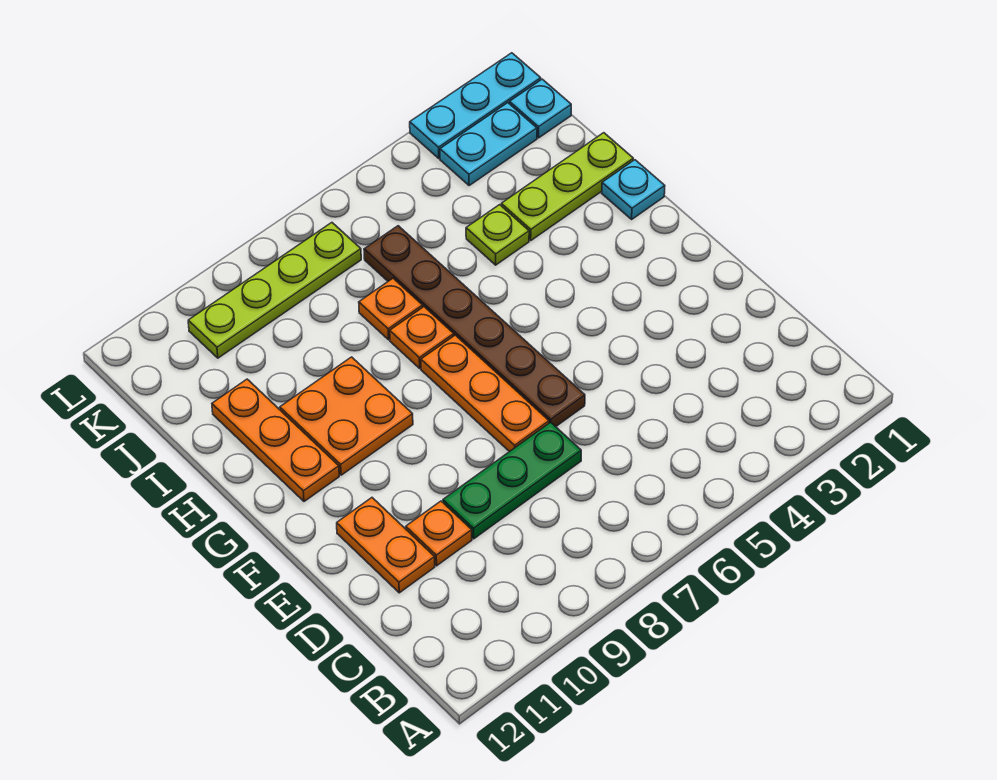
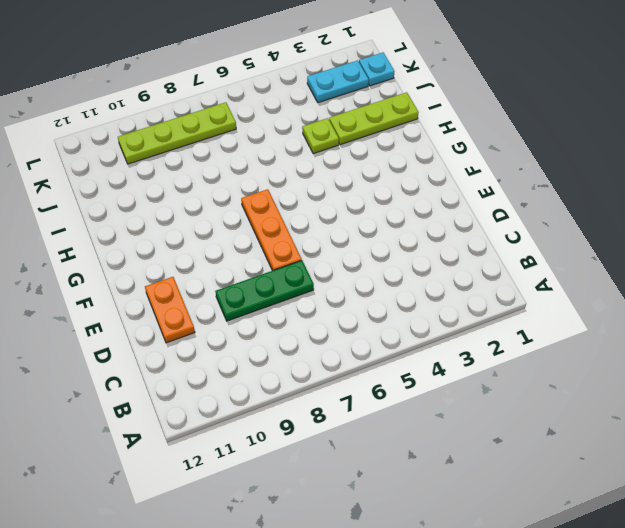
none -> orange plate D10 level 1
none -> brown plate E6:J6 level 1
none -> orange plate G9:H10 level 1

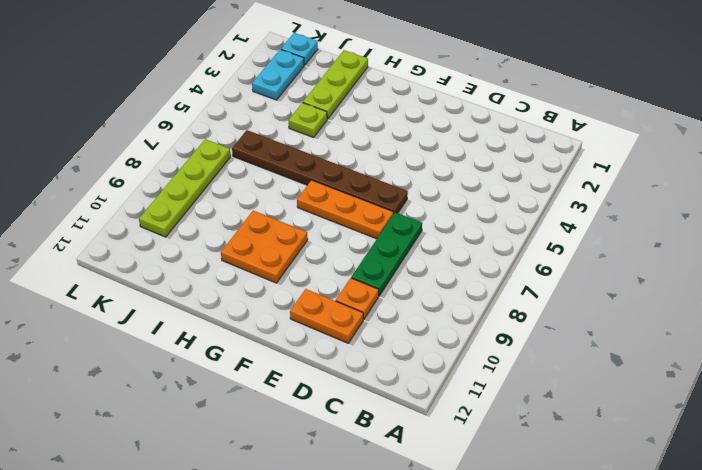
none -> orange plate G11:I11 level 1
none -> cyan plate H1 level 1
none -> orange plate H7 level 1

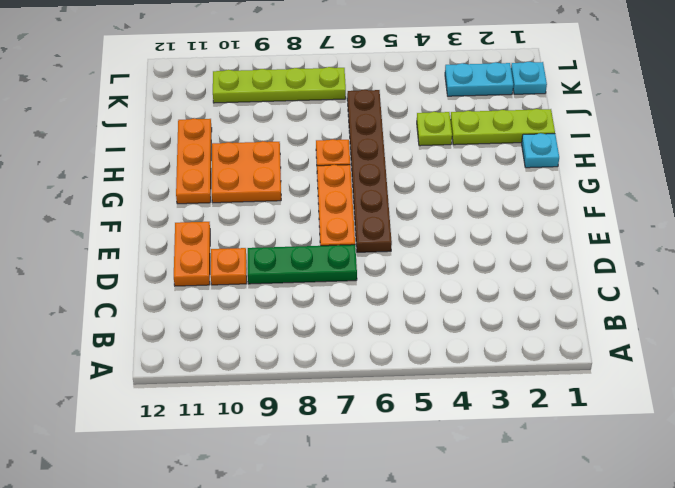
none -> orange plate I7 level 1
none -> cyan plate L1:L3 level 1

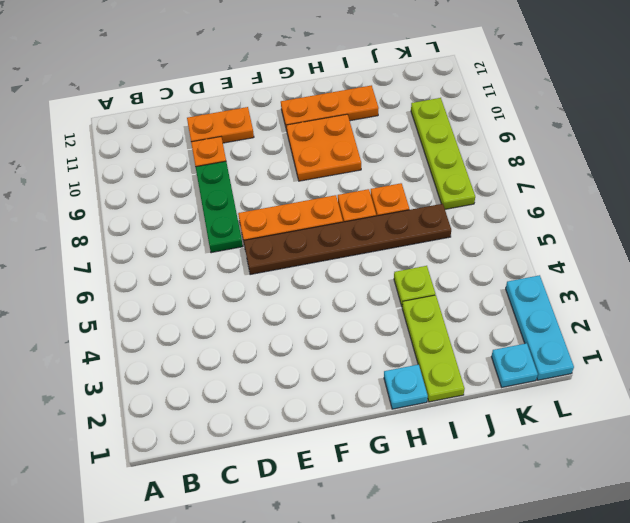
none -> cyan plate K2:K3 level 1

